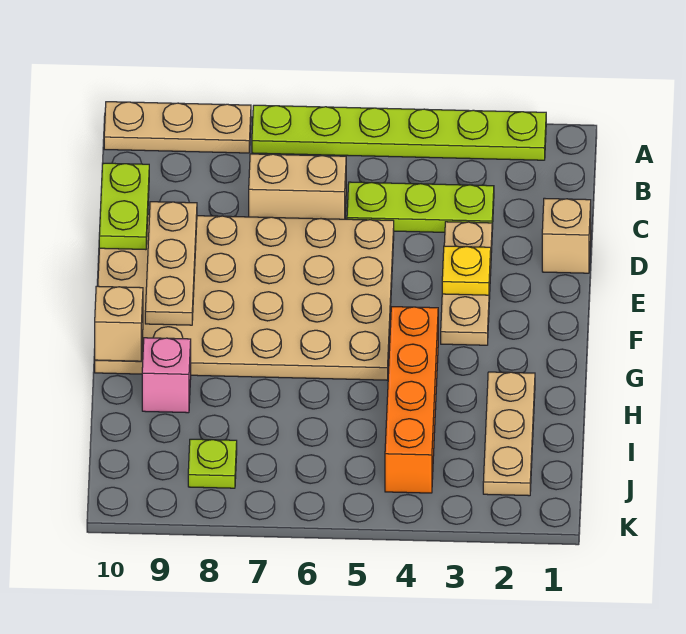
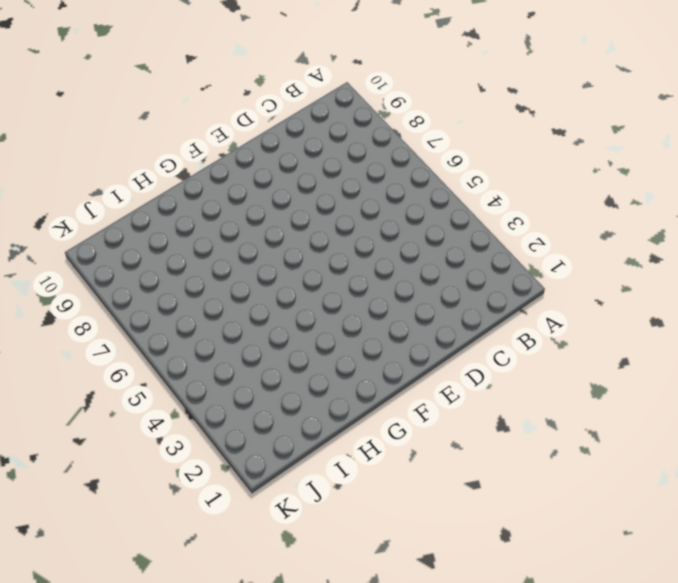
none -> lime plate A2:A7 level 1
none -> tan plate A8:A10 level 1
none -> lime plate C3:C5 level 1

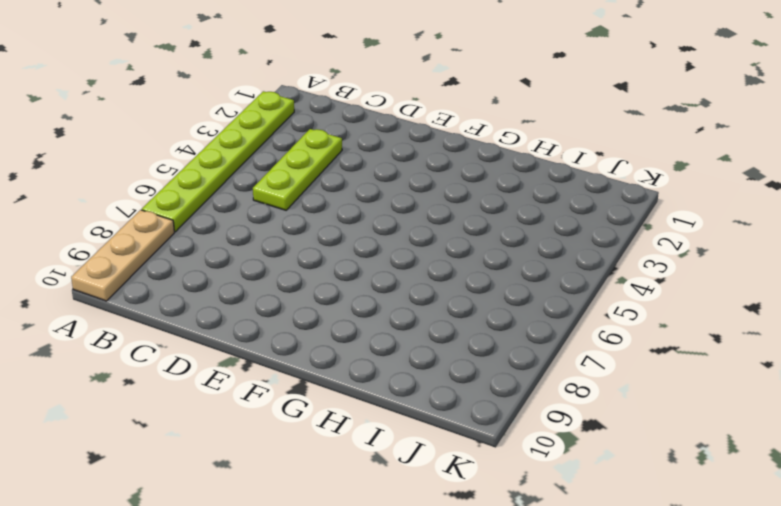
none -> tan brick C6:C7 level 1
none -> tan brick D1 level 1
none -> tan plate D3:F3 level 1

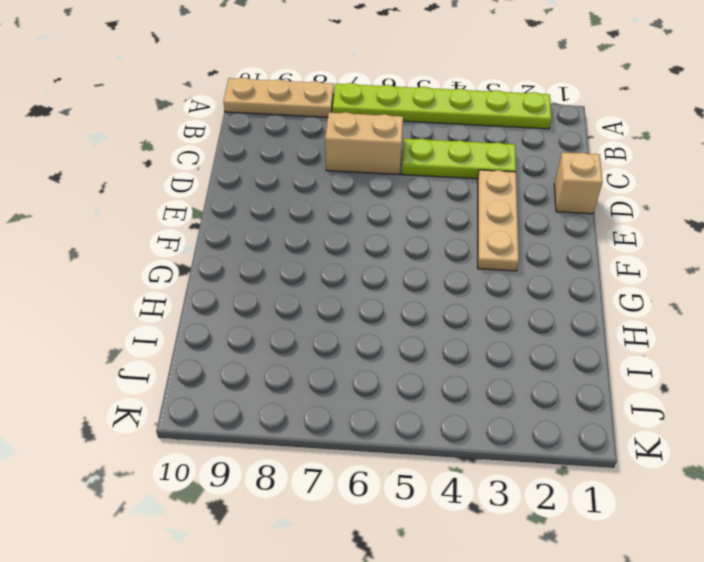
none -> tan plate D5:G10 level 1
none -> orange brick G4:J4 level 1
none -> tan plate H2:J2 level 1

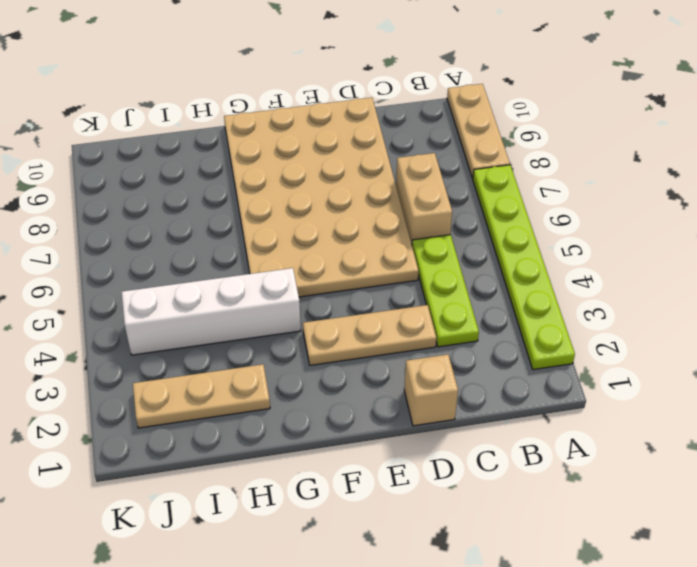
white brick G4:J4 level 1 -> orange brick G4:J4 level 1
none -> pink brick H9 level 1
none -> lime plate J8 level 1
none -> lime plate C10:D10 level 2

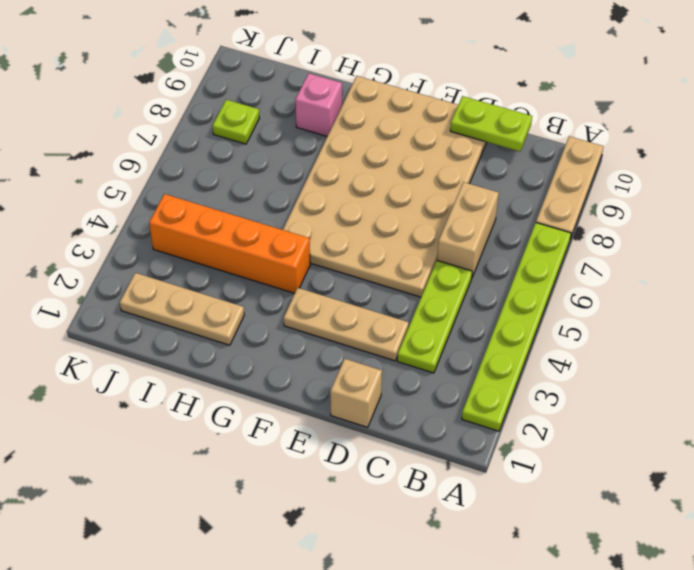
none -> tan plate D9:F9 level 2
none -> yellow plate E3 level 2
none -> tan brick G10 level 2

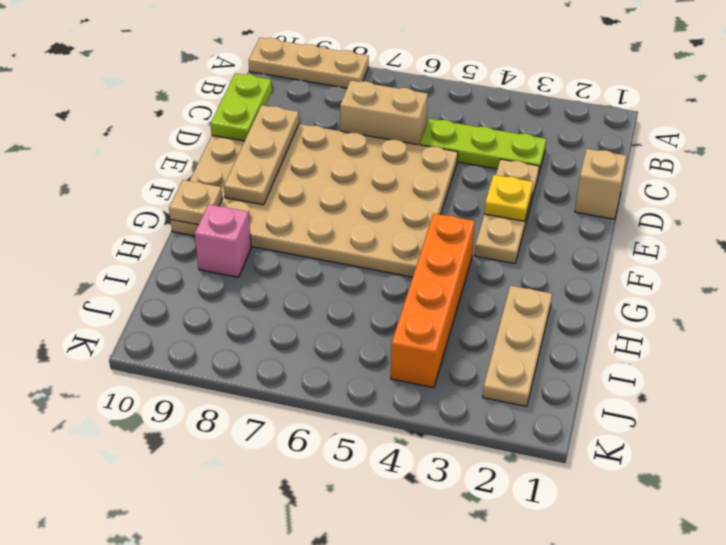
tan plate G10 level 2 -> tan brick G10 level 2
none -> lime plate A2:A7 level 1
none -> lime plate J8 level 1

